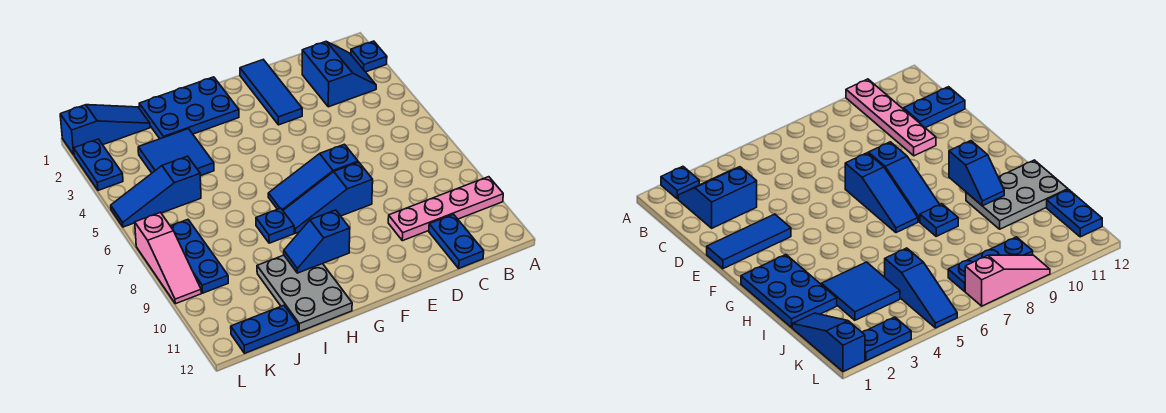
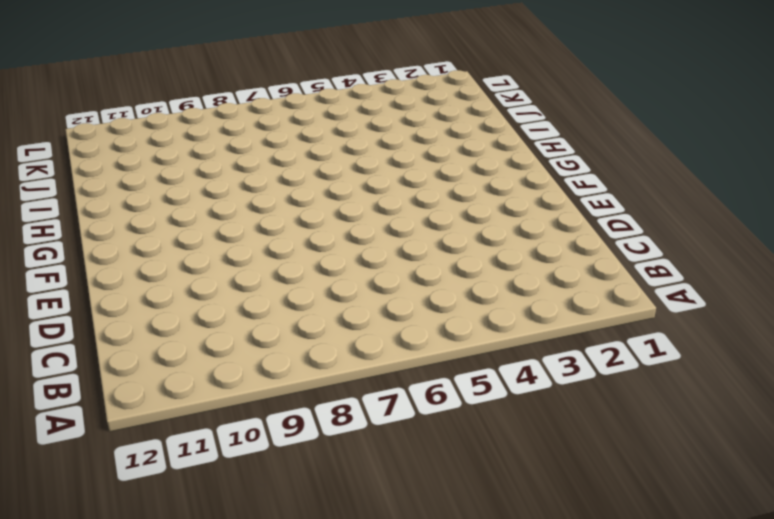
none -> blue plate A2 level 1
none -> pink plate A10:D10 level 1
none -> blue slope B2:C3 level 1 top C

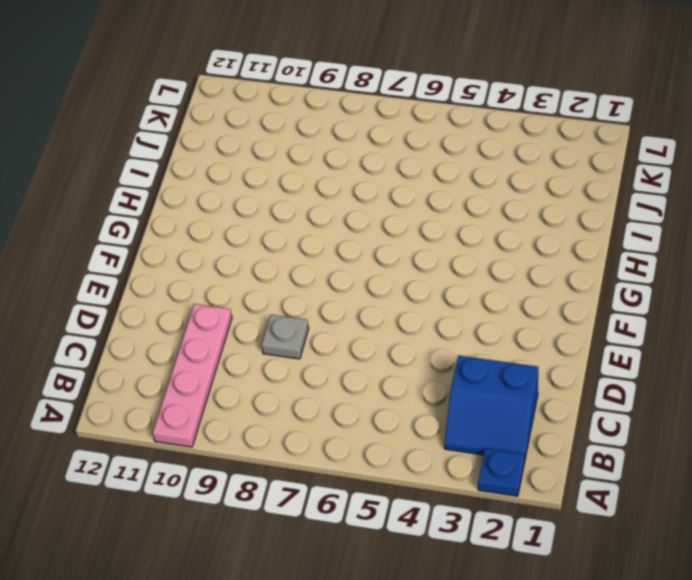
grey plate D8 level 1 -> none
none -> blue plate C11:C12 level 1
none -> blue tile E1:E3 level 1
none -> blue slope E7:G7 level 1 top E

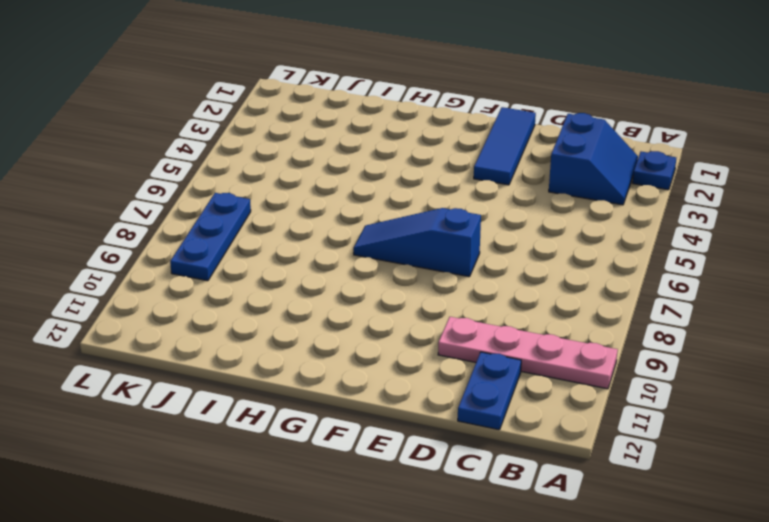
none -> blue slope E8:G8 level 1 top E
none -> blue plate G1:I2 level 1
none -> blue plate H8 level 1

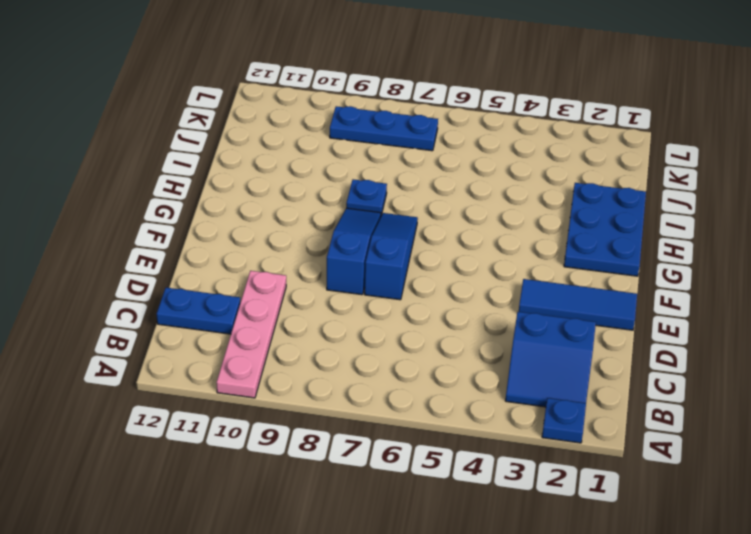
none -> grey plate H10:I12 level 1
none -> blue tile I3:J4 level 1
none -> blue slope J1:L1 level 1 top L

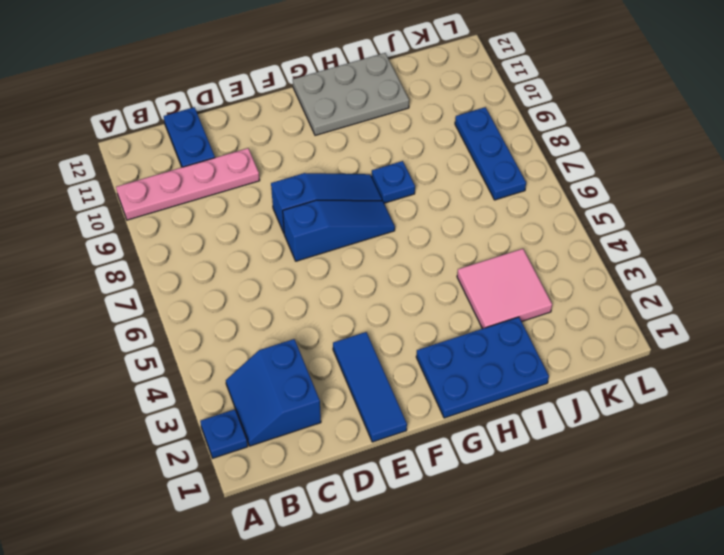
grey plate G11:I12 level 1 -> grey plate H10:I12 level 1
pink tile I3:J4 level 1 -> blue tile I3:J4 level 1
none -> blue slope J1:L1 level 1 top L
none -> blue slope J5:L5 level 1 top J
none -> blue plate J12:K12 level 1

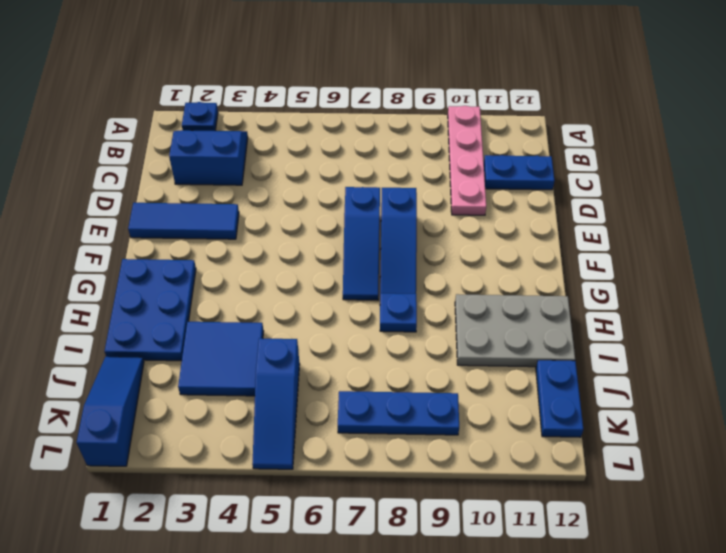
none -> blue plate L2:L3 level 1
none -> pink slope L7:L9 level 1 top 7
none -> blue slope G10:H10 level 2 top G

